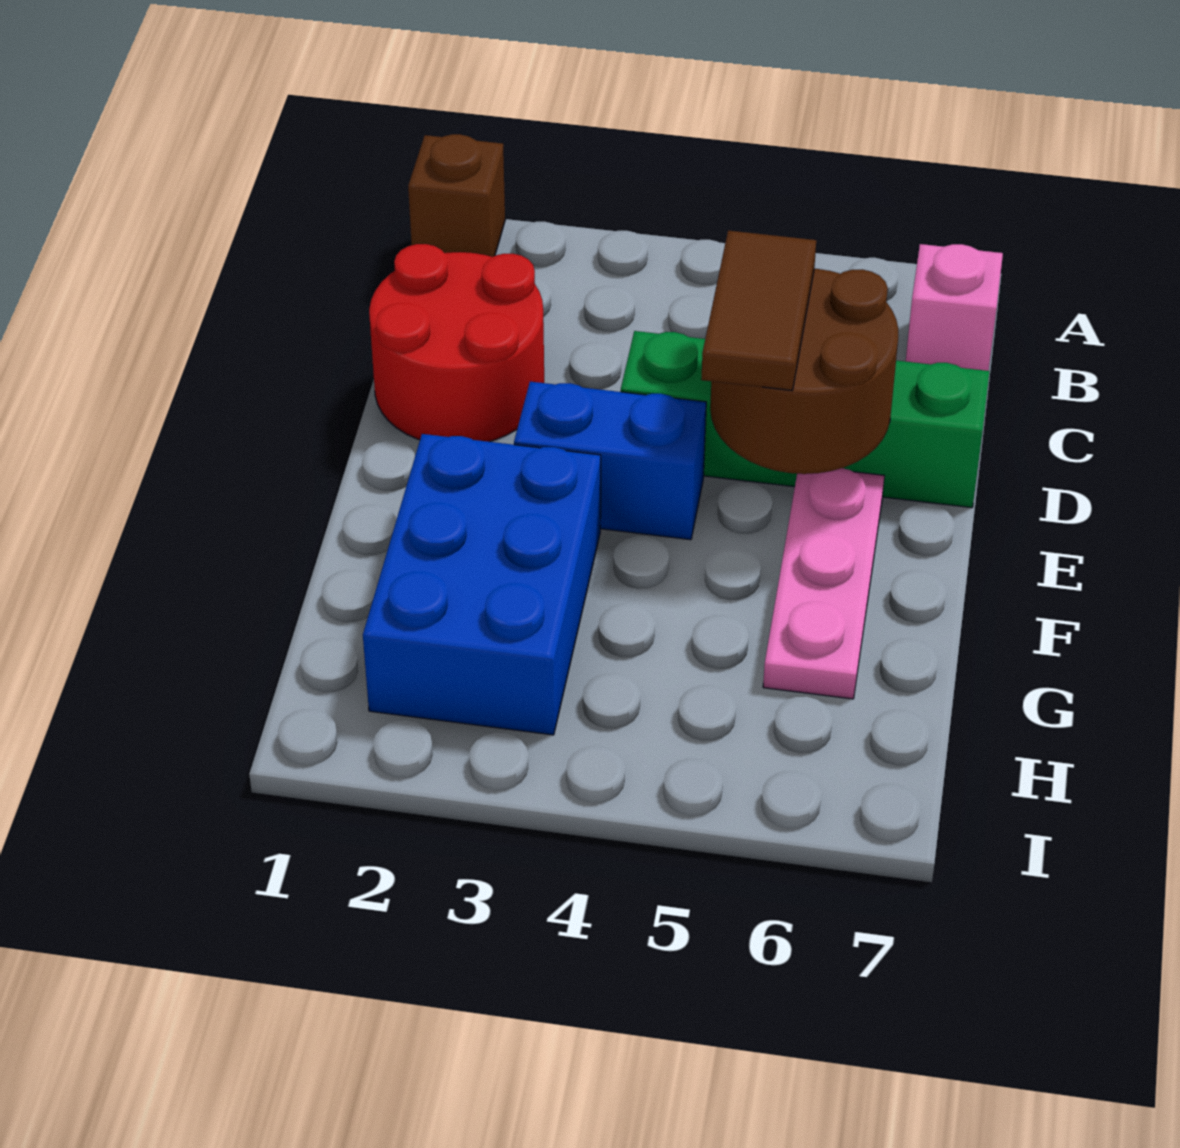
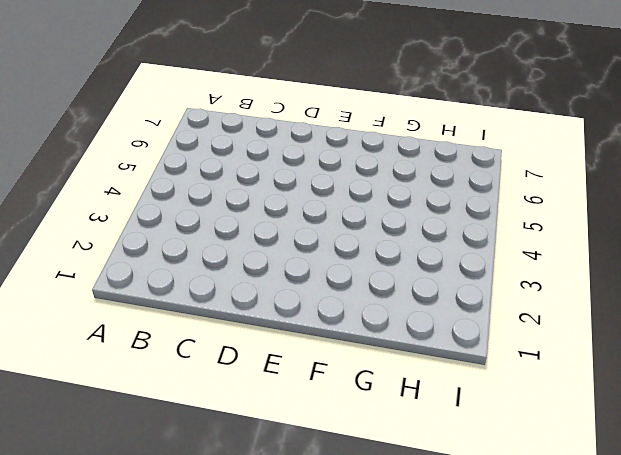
none -> brown brick A1 level 1
none -> pink brick B7 level 1

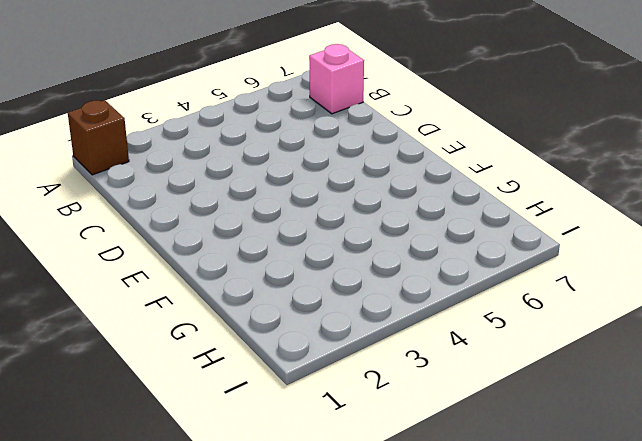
none -> red round brick C1:D2 level 1
none -> green brick D4:D7 level 1

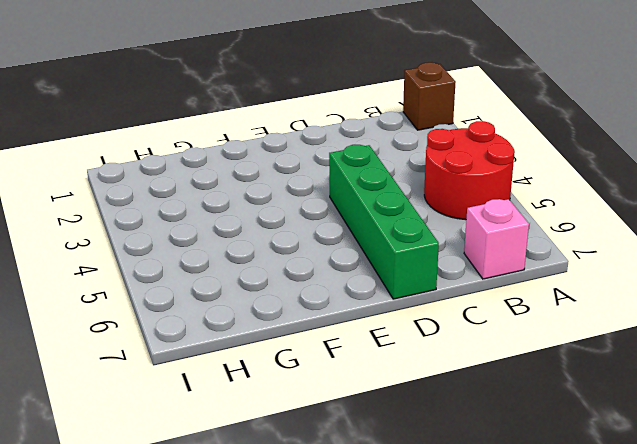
red round brick A4:B5 level 1 -> red round brick C1:D2 level 1
none -> blue brick E3:E4 level 1
none -> pink plate E6:G6 level 1

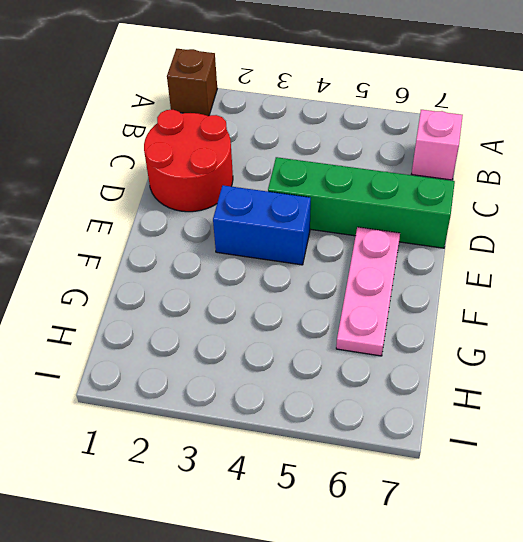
none -> blue brick F2:H3 level 1
none -> brown round brick D5:E6 level 2

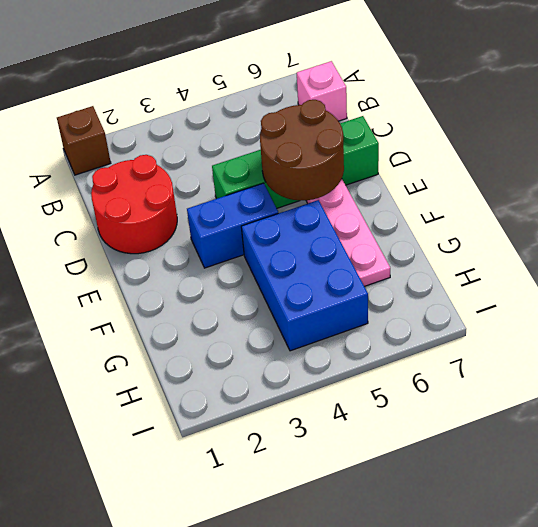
blue brick F4:H5 level 1 -> blue brick F2:H3 level 1
none -> brown tile D5:E5 level 3

